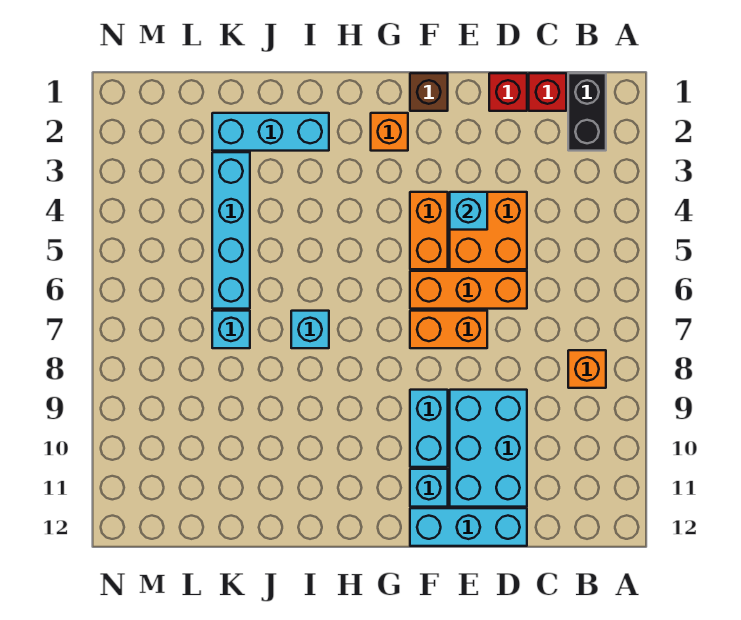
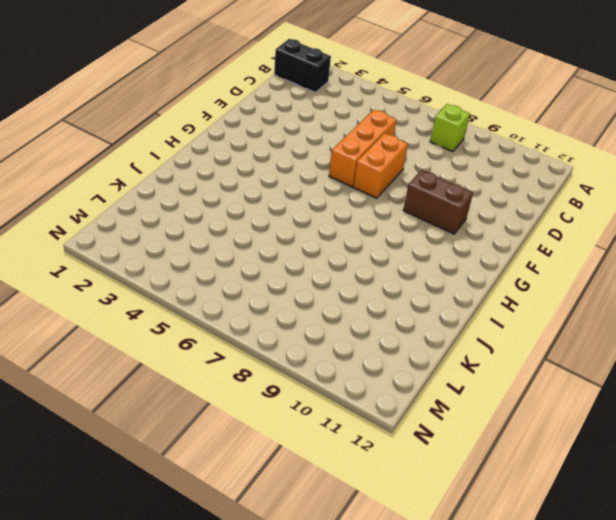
lime brick B8 level 1 -> orange brick B8 level 1
brown brick F9:F10 level 1 -> cyan brick F9:F10 level 1
none -> red brick C1 level 1
none -> red brick D1 level 1
none -> orange brick D4:E5 level 1

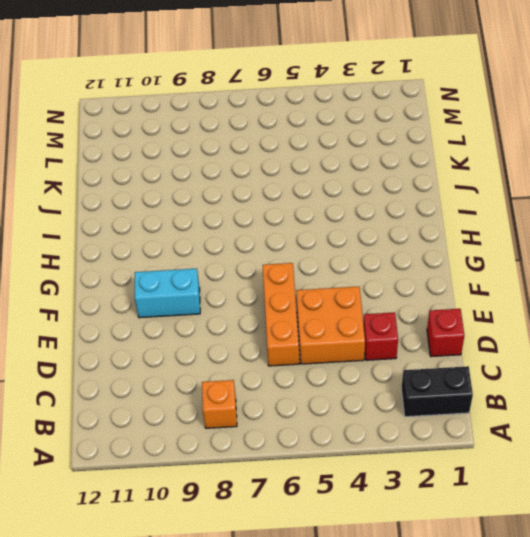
red brick D3 level 1 -> red brick C1 level 1
none -> cyan brick D9:E11 level 1
none -> cyan brick D12:F12 level 1
none -> orange brick E7:F7 level 1

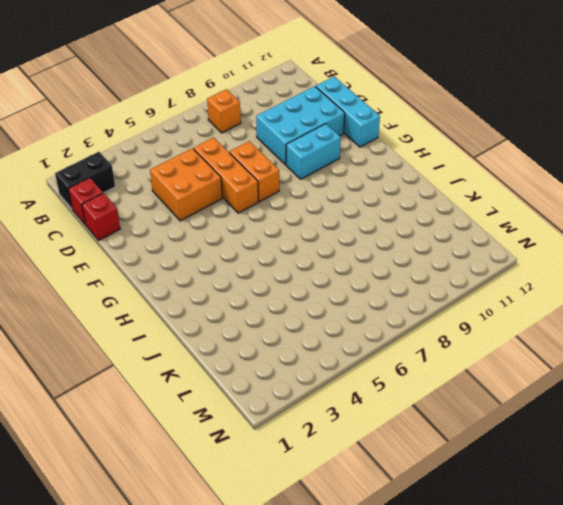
none -> brown brick F1 level 1
none -> orange brick F4:F5 level 1
none -> cyan brick F11 level 1

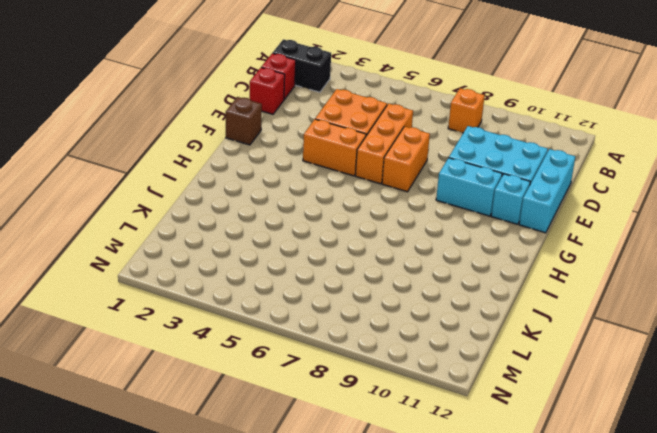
none -> orange brick G2 level 1
none -> cyan brick I2:K2 level 1
none -> cyan brick I7 level 1

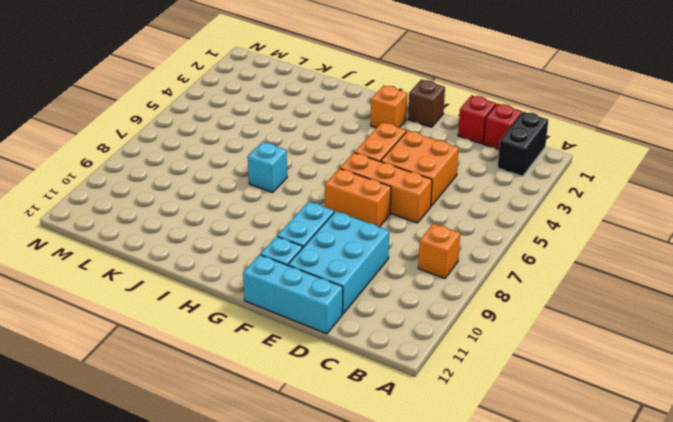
none -> cyan brick I2:K2 level 1
none -> cyan brick K3:K6 level 1
none -> cyan brick K7 level 1

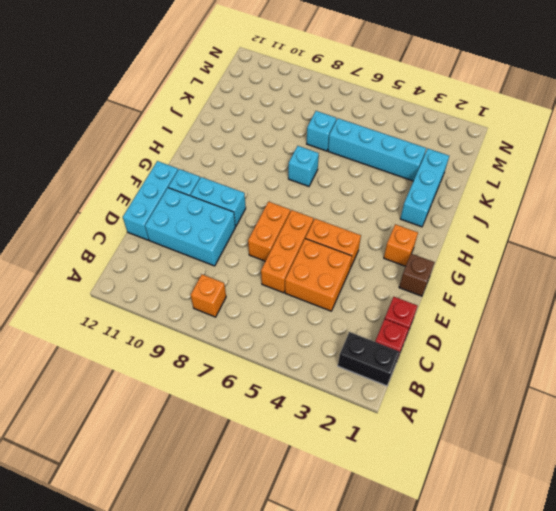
none -> cyan brick E4 level 2

